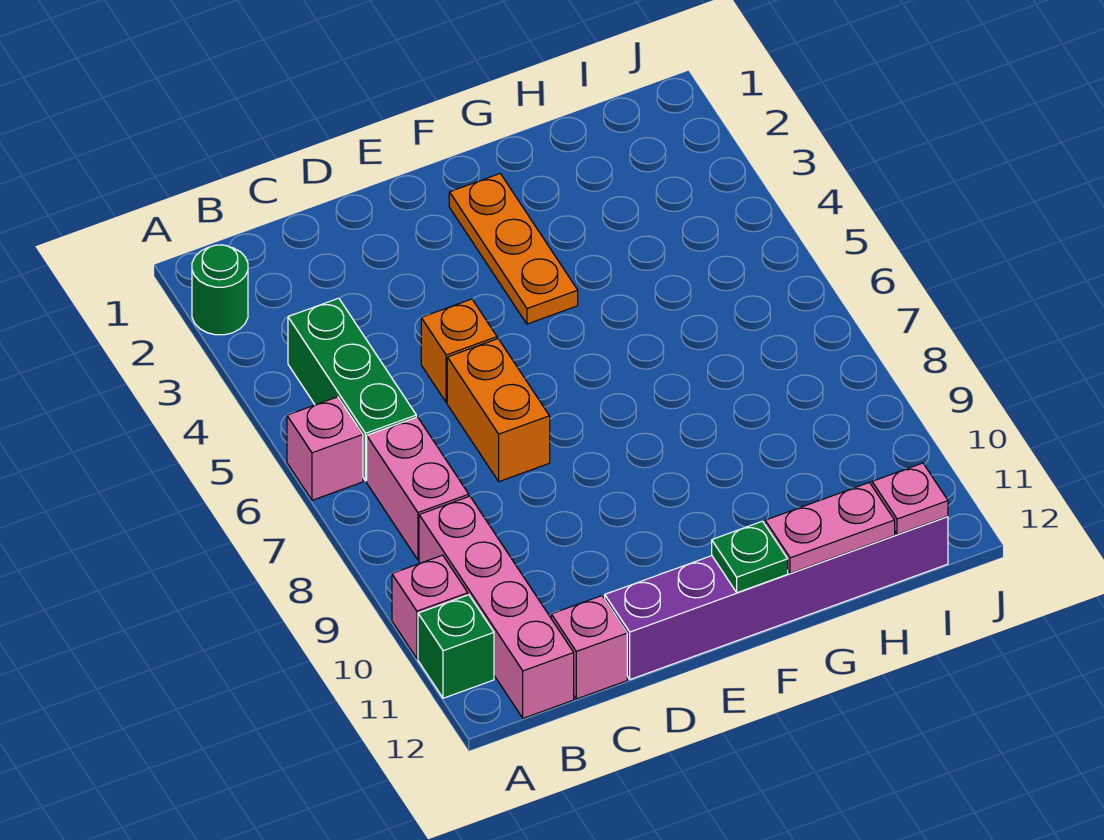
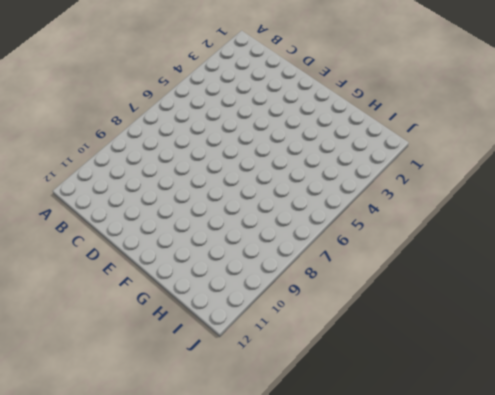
none -> green round brick A2 level 1
none -> pink brick A6 level 1
none -> pink brick A10 level 1

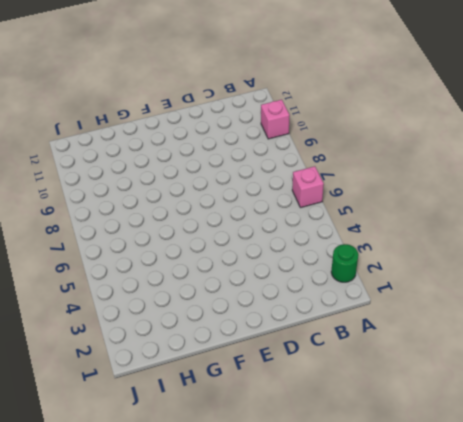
none -> green brick A11 level 1
none -> green brick B4:B6 level 1
none -> pink brick B7:B8 level 1

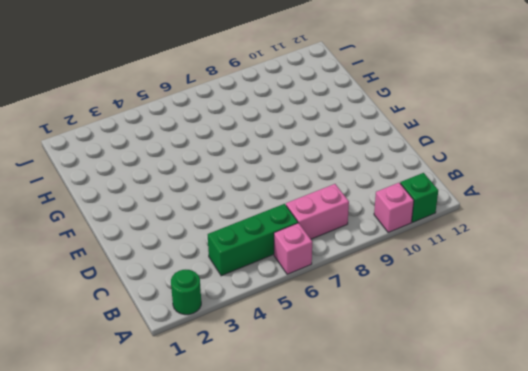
none -> pink brick B9:B12 level 1
none -> pink brick C12 level 1
none -> orange brick D5 level 1

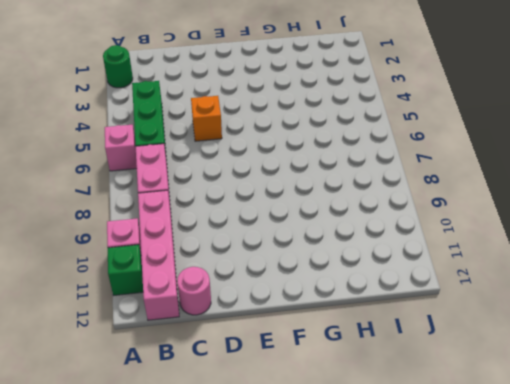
pink round brick C12 level 1 -> pink brick C12 level 1
none -> orange brick D6:D7 level 1
none -> purple brick D12:I12 level 1
none -> orange plate F2:F4 level 1

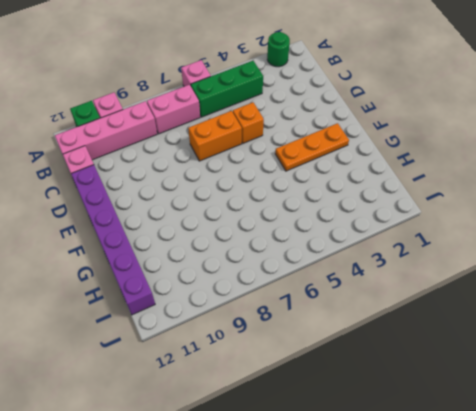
none -> green plate F12 level 2
none -> pink plate G12:H12 level 2
none -> pink plate I12 level 2

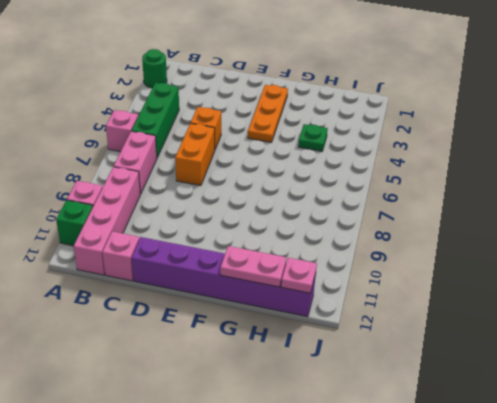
green plate H4 level 1 -> green plate F12 level 2

